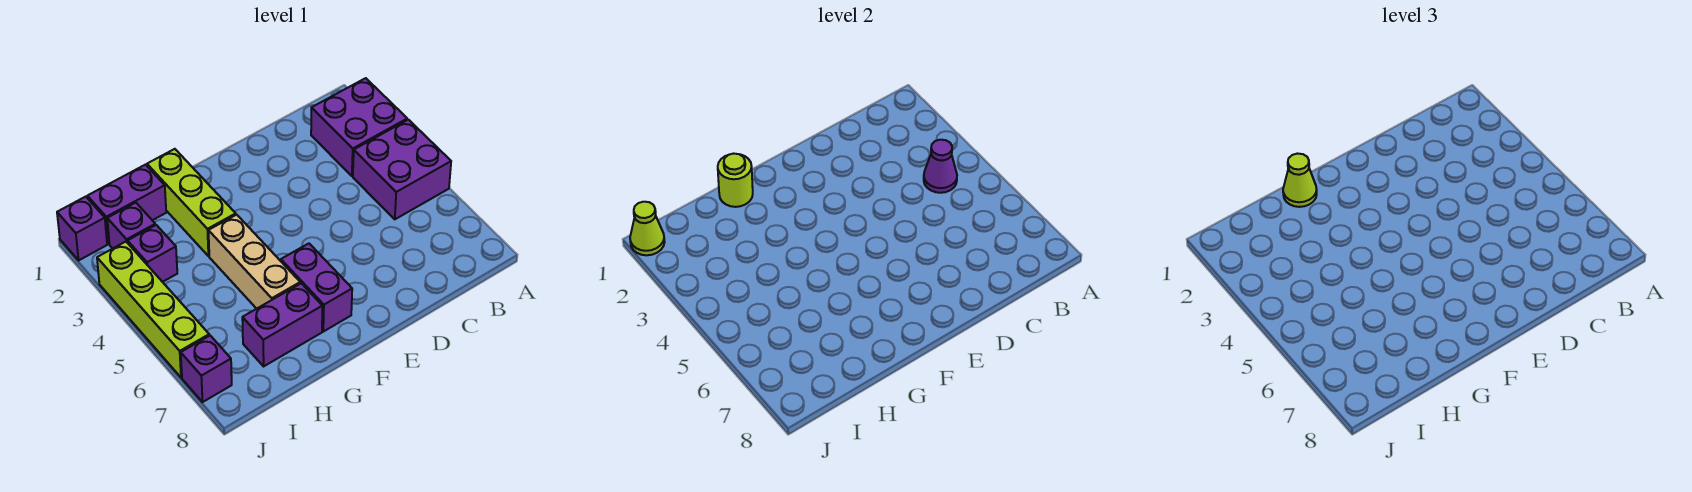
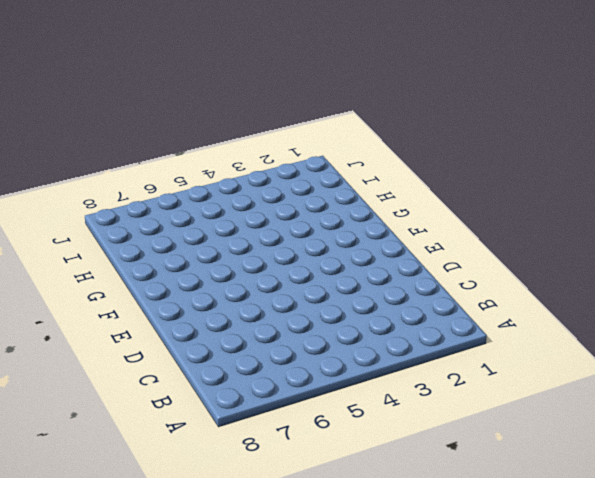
none -> purple brick A2:B3 level 1
none -> purple brick A4:B5 level 1
none -> purple brick F6:F7 level 1

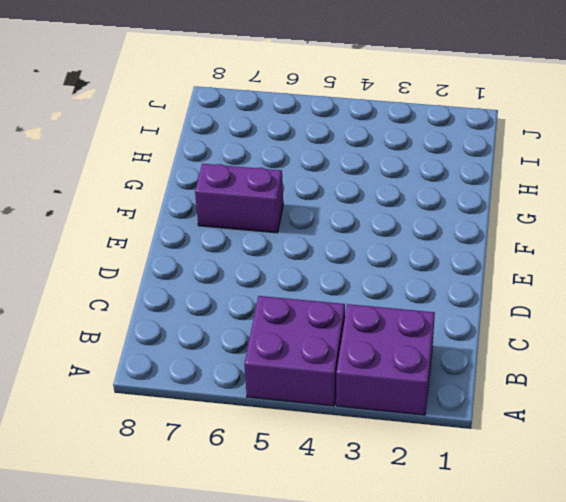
none -> lime brick G1:G3 level 1
none -> tan brick G4:G6 level 1
none -> purple brick G7:H7 level 1

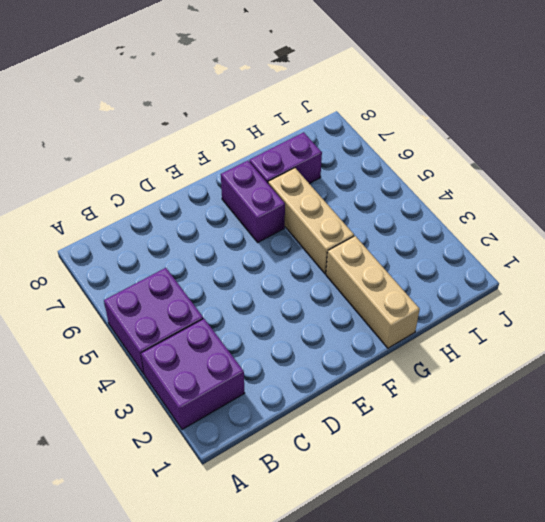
tan brick G1:G3 level 1 -> lime brick G1:G3 level 1
none -> purple brick H1:I1 level 1
none -> purple brick I2 level 1
none -> purple brick I3 level 1

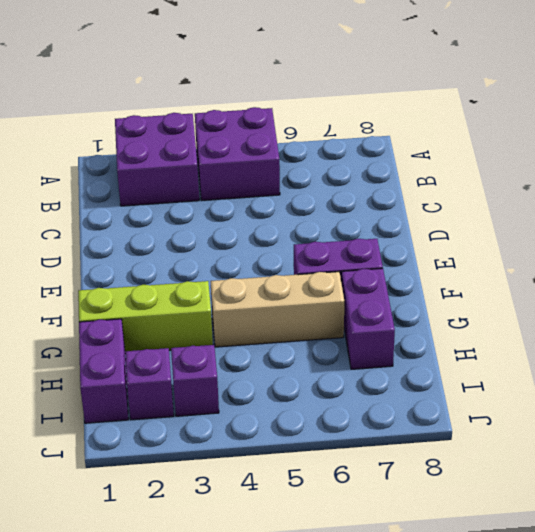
none -> purple brick J1 level 1
none -> lime brick J3:J6 level 1
none -> purple brick J7 level 1

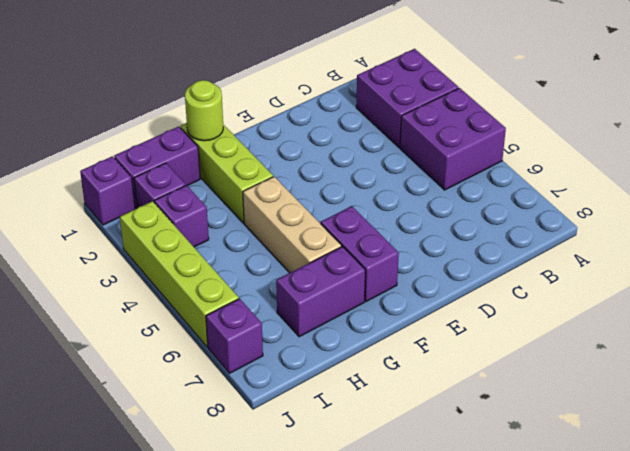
none -> purple cone B4 level 2
none -> lime cone J1 level 2
none -> lime cone G1 level 3

